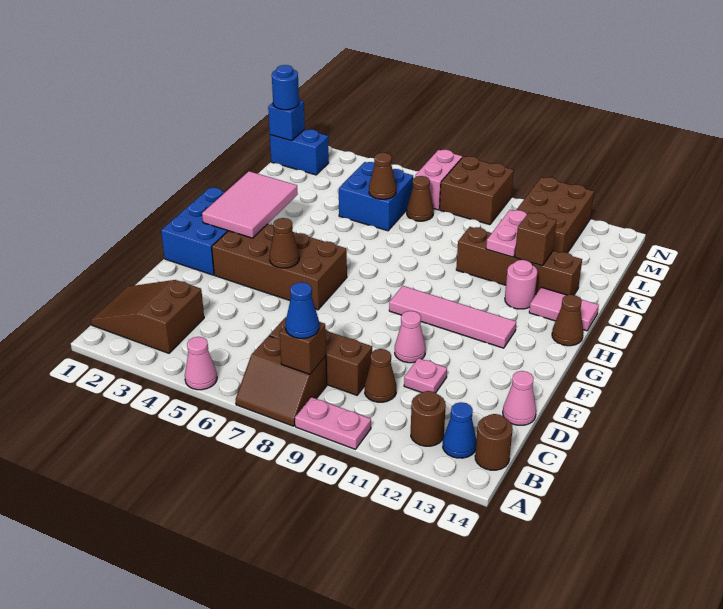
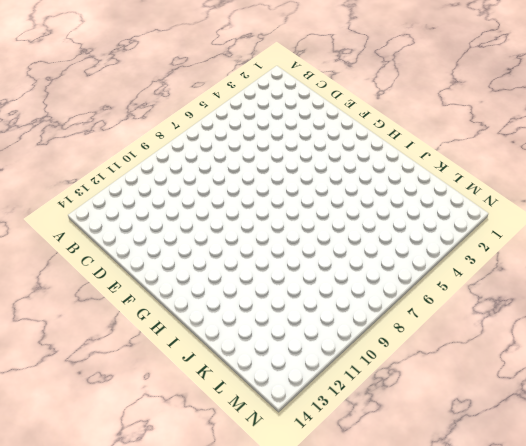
none -> pink cone A5 level 1
none -> brown slope A7:B8 level 1 top B
none -> pink plate A9:A10 level 1
none -> brown slope B1:C3 level 1 top 3

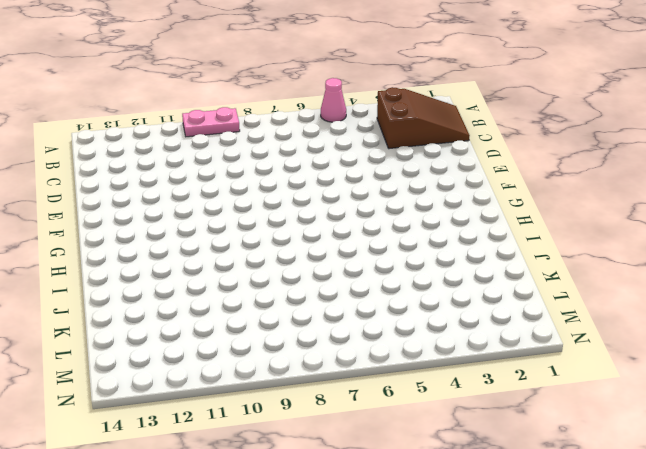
none -> brown slope A7:B8 level 1 top B
none -> brown round brick B12 level 1
none -> blue cone B13 level 1
none -> brown round brick B14 level 1

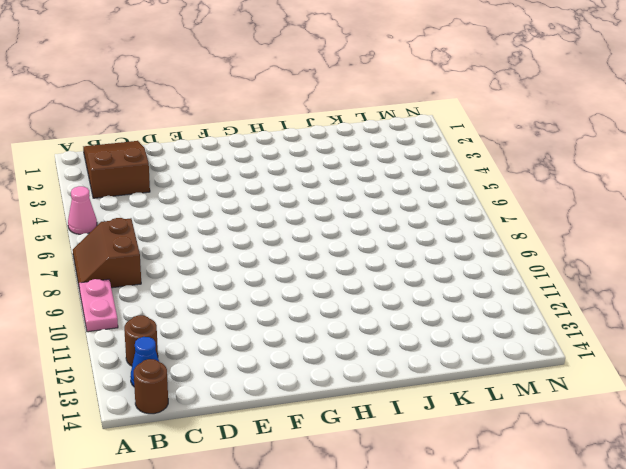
none -> brown brick C7:C9 level 1
none -> brown cone C10 level 1
none -> pink plate D11 level 1
none -> pink cone D14 level 1

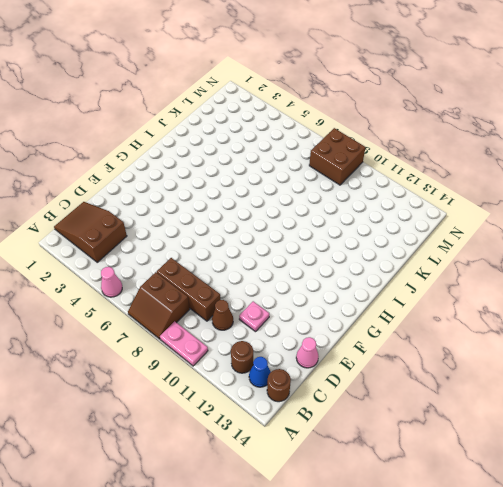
none -> pink cone E10 level 1
none -> blue brick F1:H2 level 1
none -> brown brick F3:G6 level 1
none -> pink tile G9:G12 level 1

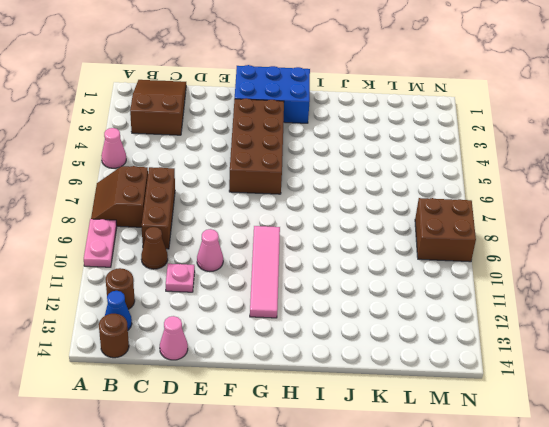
none -> brown cone H14 level 1
none -> pink round brick I12 level 1
none -> pink tile I13:I14 level 1
none -> brown brick J10:J13 level 1

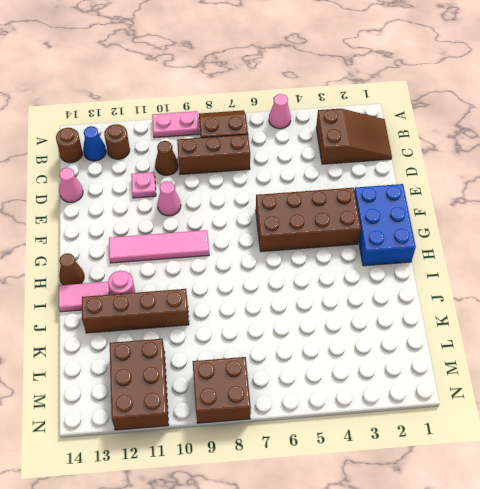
none -> blue brick K5:L6 level 1
none -> brown cone L7 level 1
none -> blue brick M1:M2 level 1
none -> pink brick M7:N7 level 1

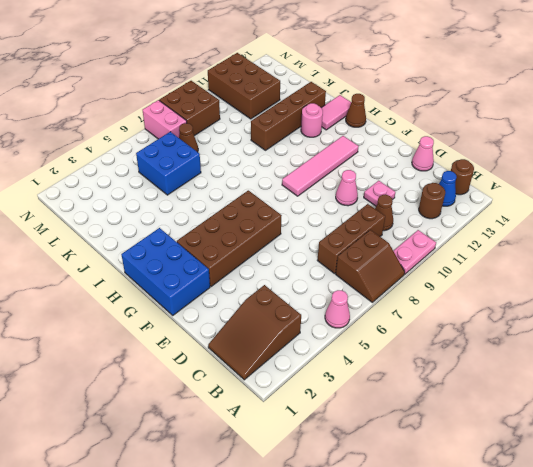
none -> blue brick M1:M2 level 1
none -> brown brick B8 level 2
none -> brown cone F5 level 2
none -> pink tile G2:I3 level 2

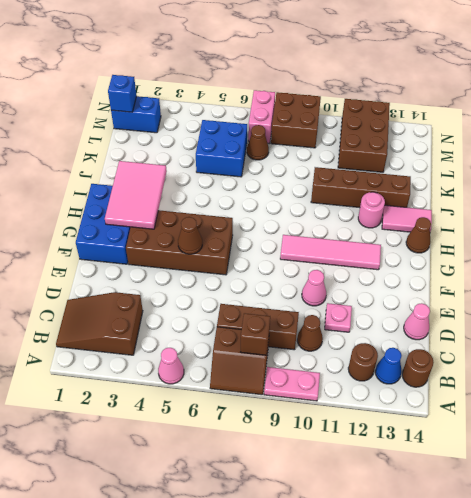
none -> pink plate J11:K11 level 2
none -> brown brick J12 level 2
none -> brown cone K6 level 2
none -> blue cone B8 level 3

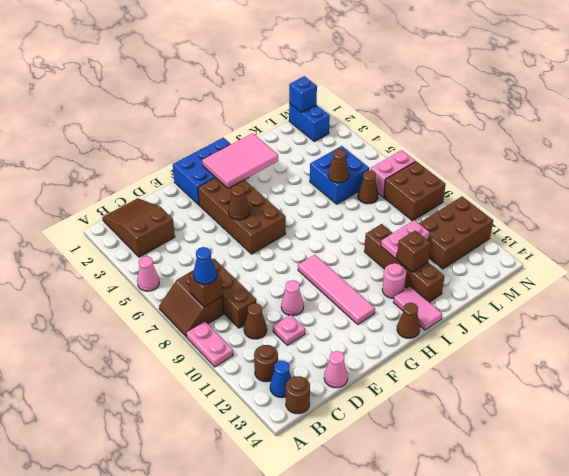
none -> blue round brick M1 level 3

